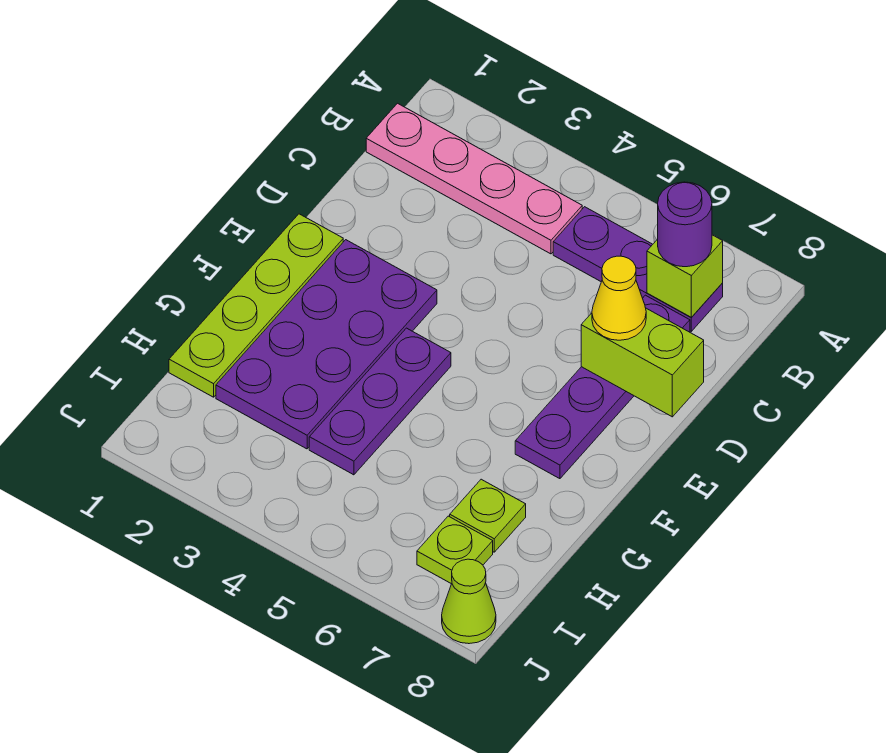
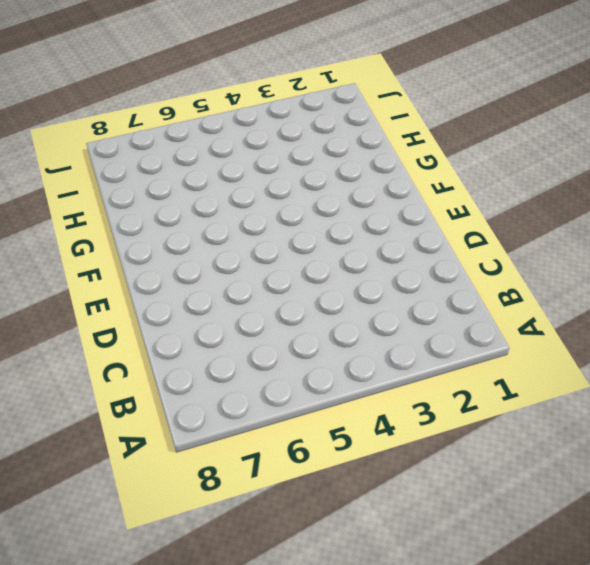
none -> pink plate B1:B4 level 1
none -> purple plate B5:B7 level 1
none -> purple plate C7:F7 level 1

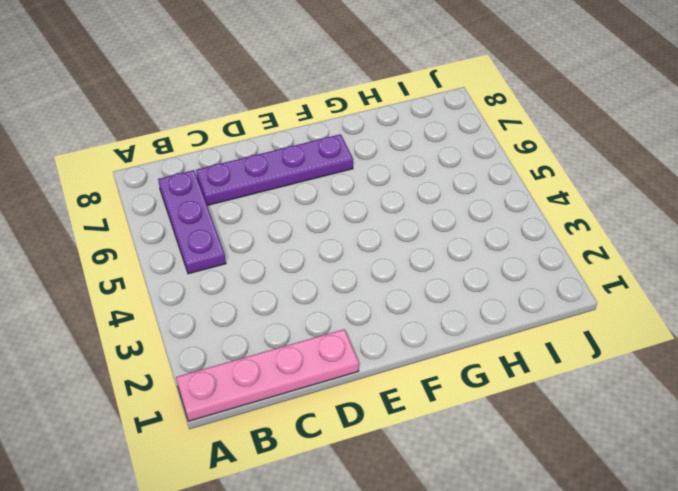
pink plate A1:D1 level 1 -> pink plate B1:B4 level 1
none -> lime plate E1:H1 level 1
none -> purple plate E2:H3 level 1
none -> purple plate F4:H4 level 1

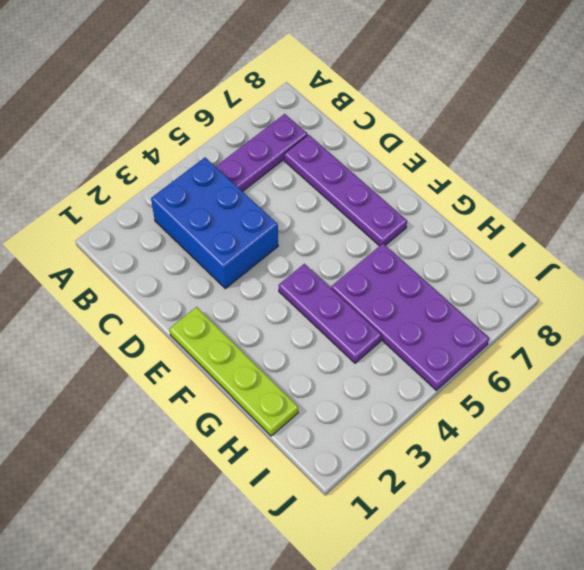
blue brick B3:D4 level 1 -> pink plate B1:B4 level 1
purple plate G5:J6 level 1 -> purple plate E2:H3 level 1
none -> lime plate H7 level 1
none -> lime plate I7 level 1
none -> lime cone J8 level 1

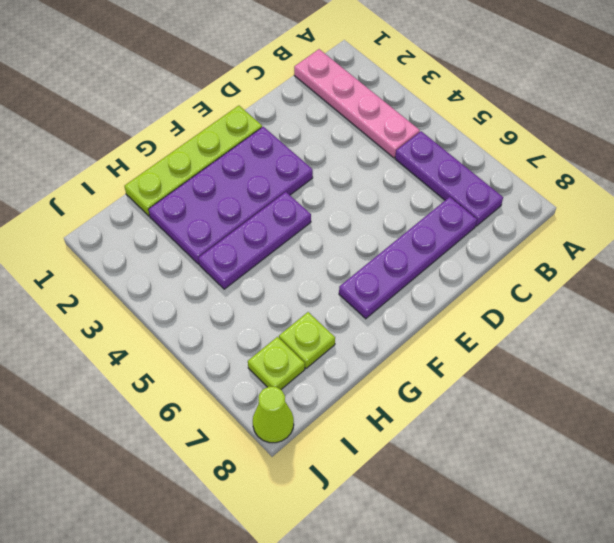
none -> lime brick B7 level 2
none -> lime brick D7:D8 level 2
none -> purple round brick B7 level 3

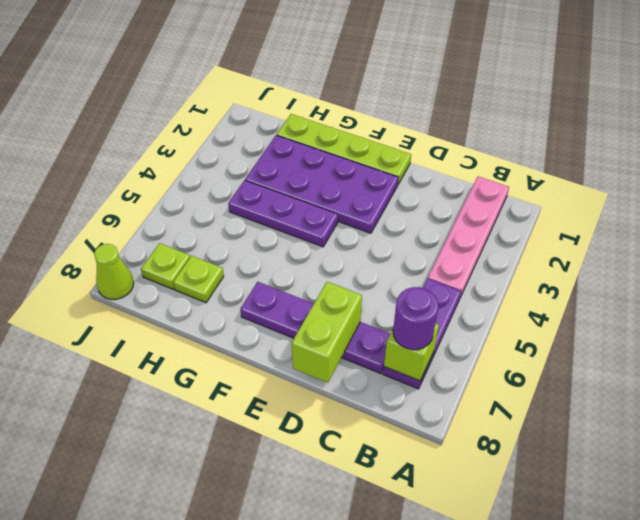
none -> yellow cone D7 level 3

